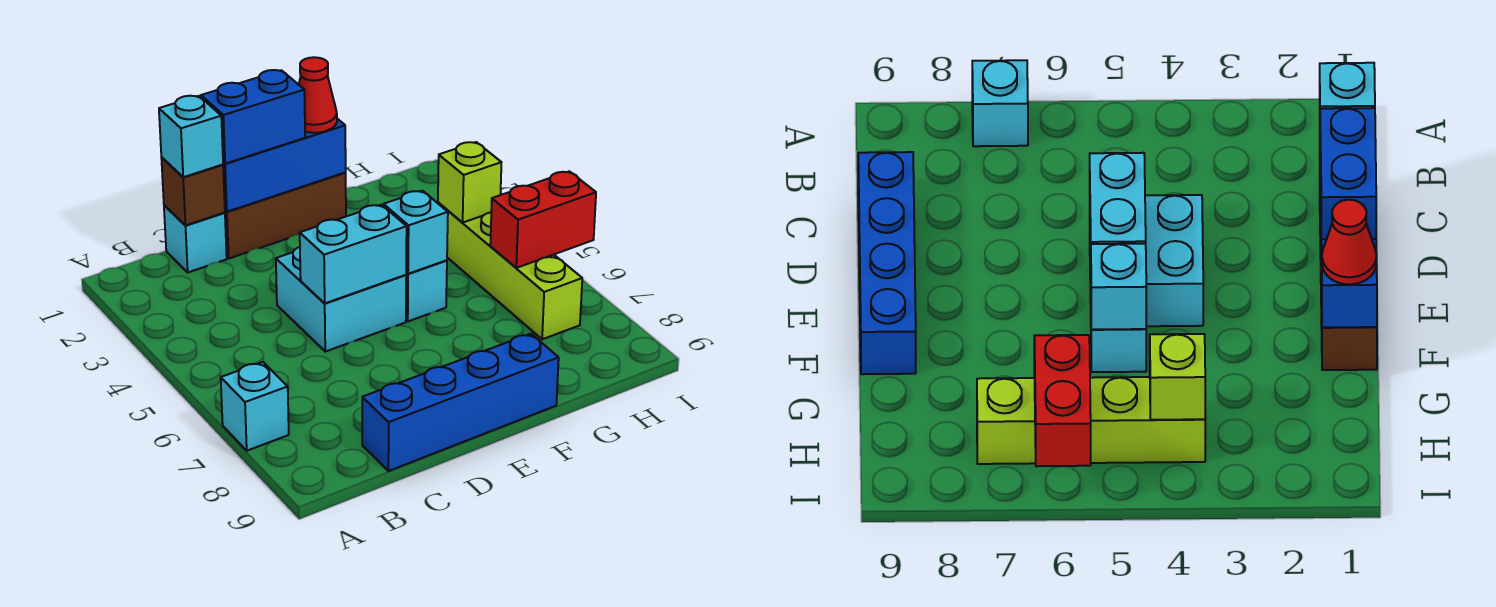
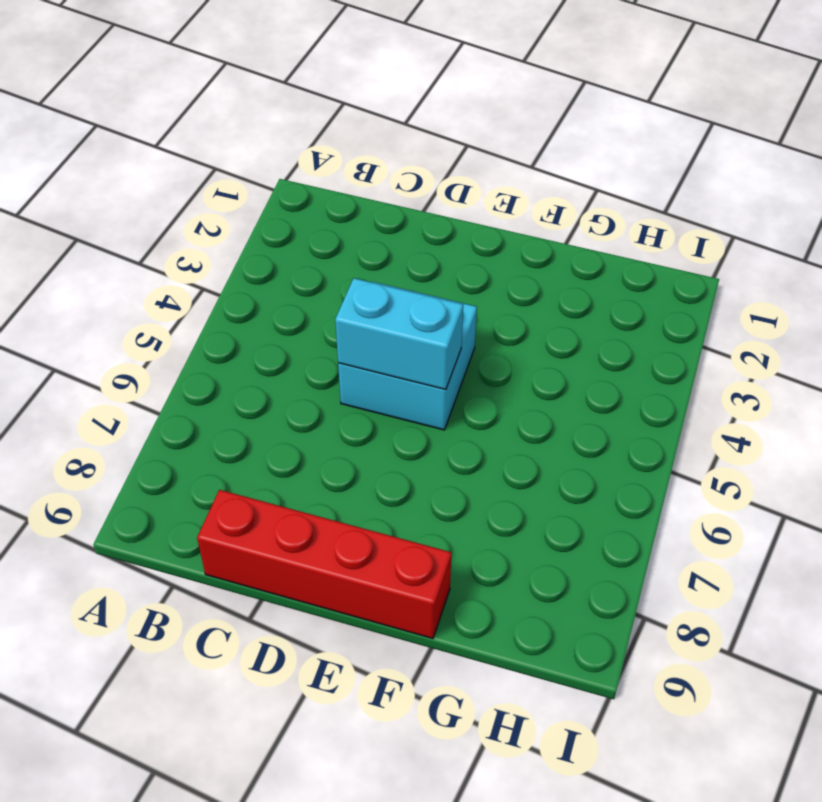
red brick C9:F9 level 1 -> blue brick C9:F9 level 1
none -> cyan brick A7 level 1
none -> cyan brick C1 level 1
none -> brown brick D1:F1 level 1

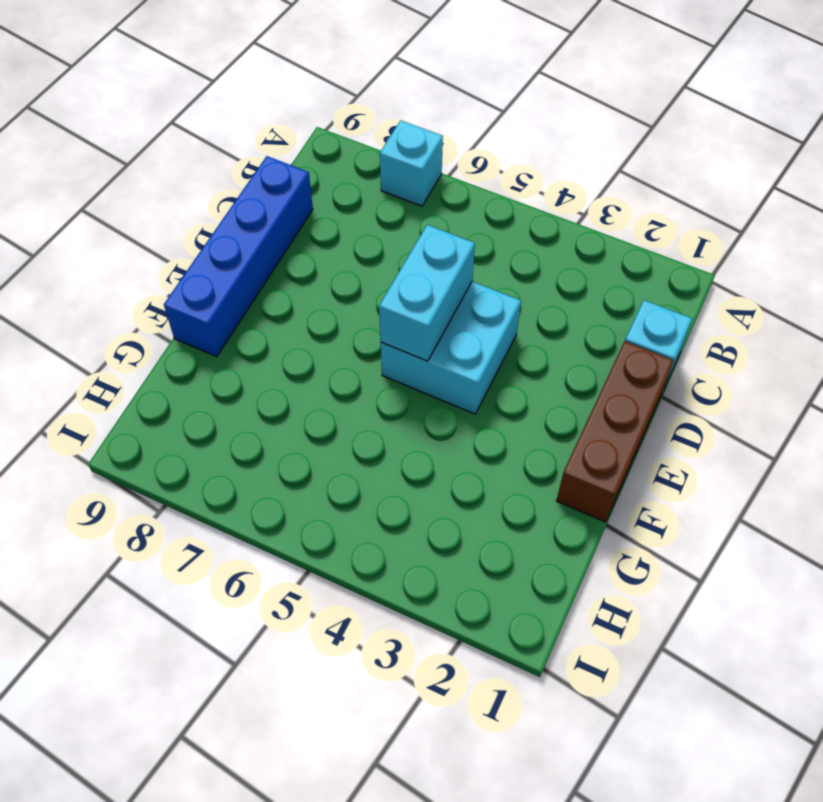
none -> cyan brick F5 level 1
none -> lime brick H4:H7 level 1
none -> brown brick C1 level 2

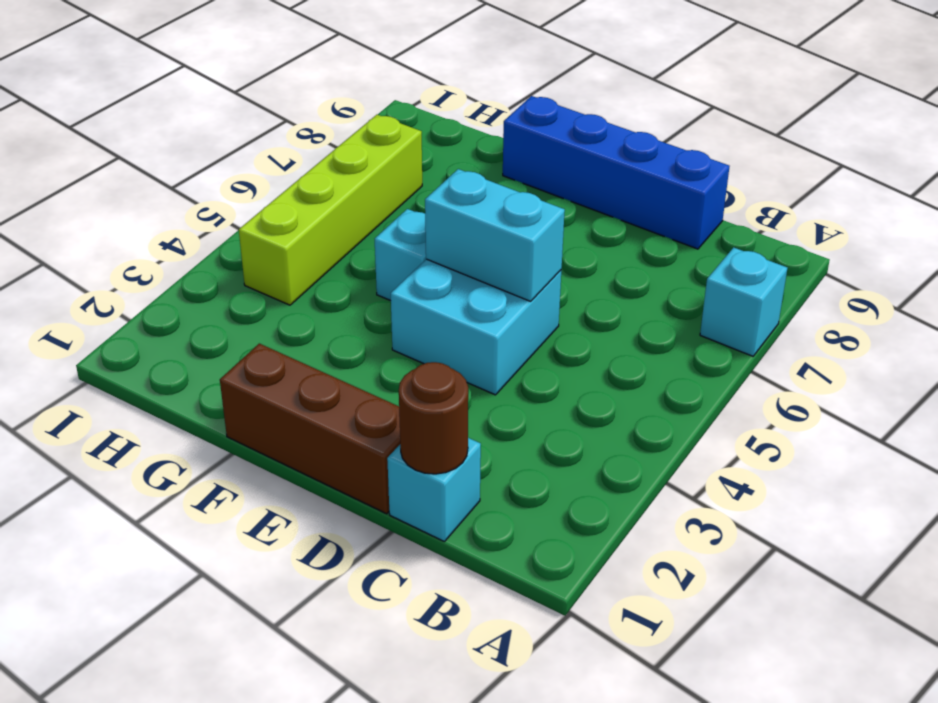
brown round brick C1 level 2 -> brown brick C1 level 2
none -> blue brick D1:F1 level 2
none -> cyan brick F5 level 2
none -> lime brick H4 level 2

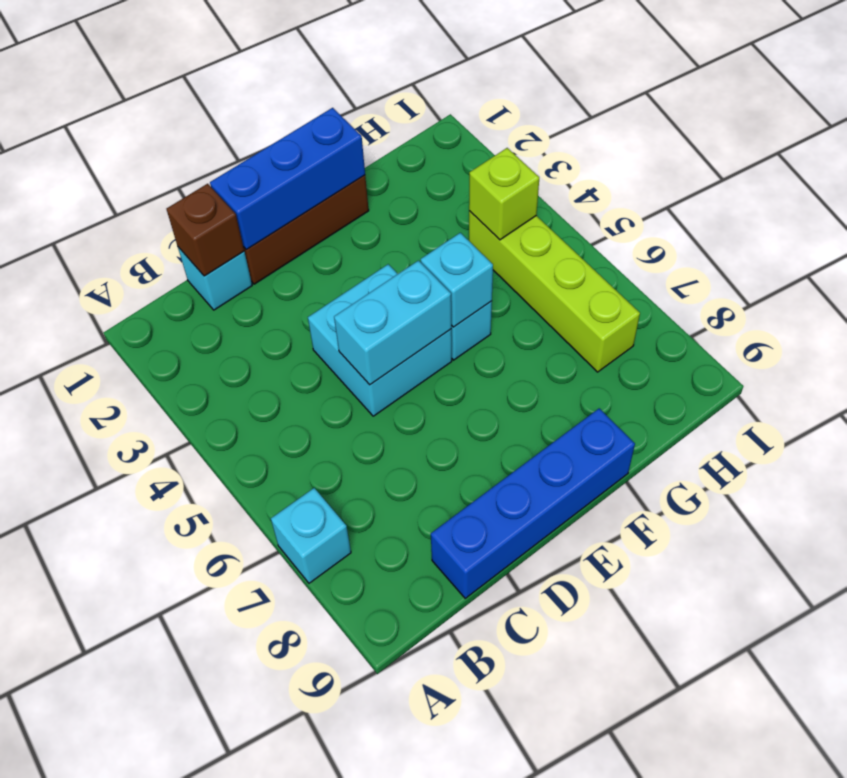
none -> red brick H6:I6 level 2
none -> cyan brick C1 level 3
none -> blue brick D1:E1 level 3

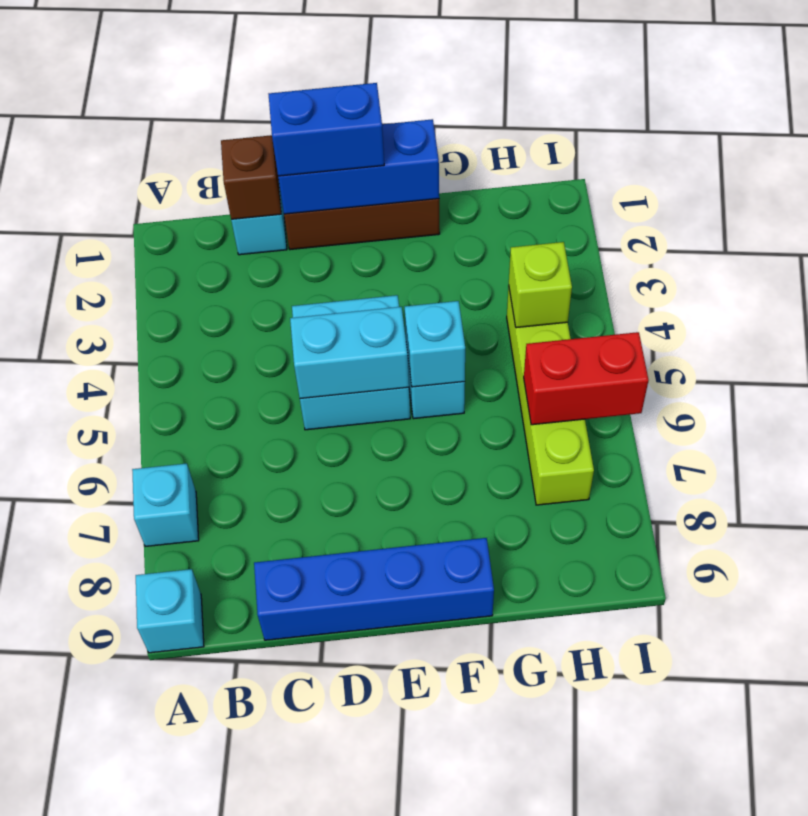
cyan brick A9 level 1 -> cyan brick C1 level 3
none -> red cone F1 level 3

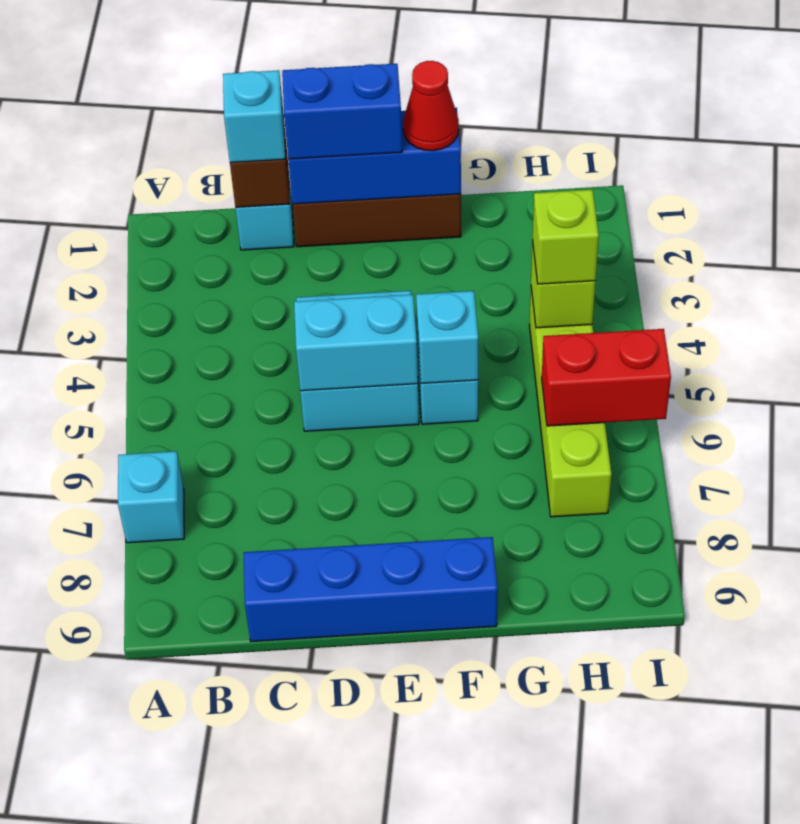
lime brick H4 level 3 -> none

